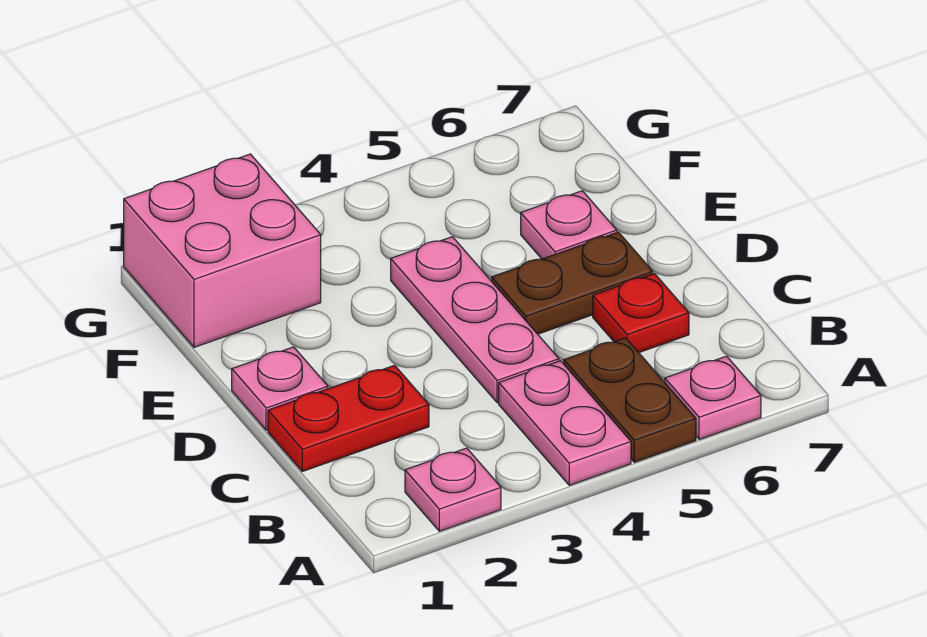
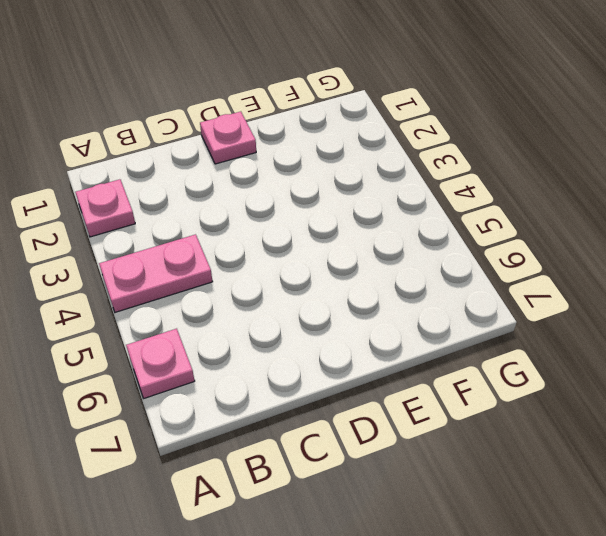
none -> brown plate A5:B5 level 1
none -> red plate C1:C2 level 1

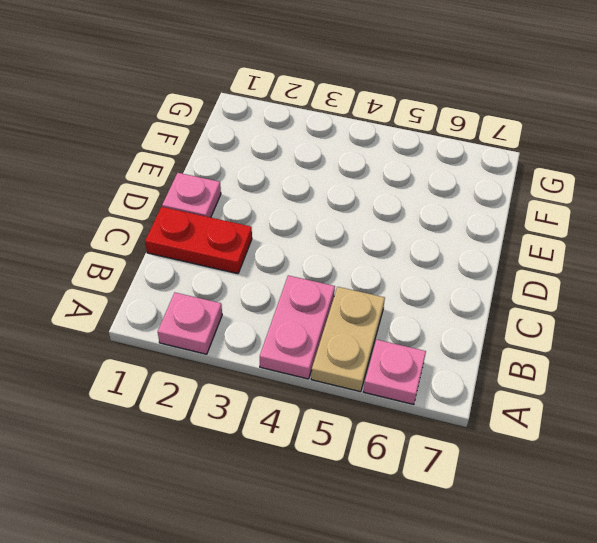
tan plate A5:B5 level 1 -> brown plate A5:B5 level 1
none -> pink plate C4:E4 level 1
none -> red plate C6 level 1

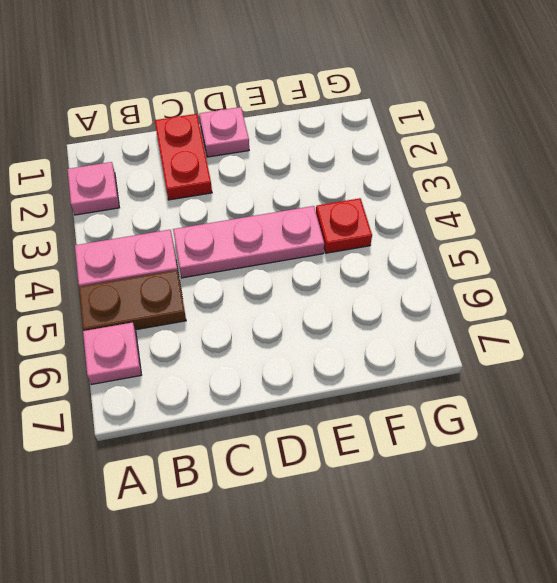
red plate F4 level 1 -> red plate C6 level 1
none -> brown plate D5:D6 level 1
none -> pink plate E6 level 1

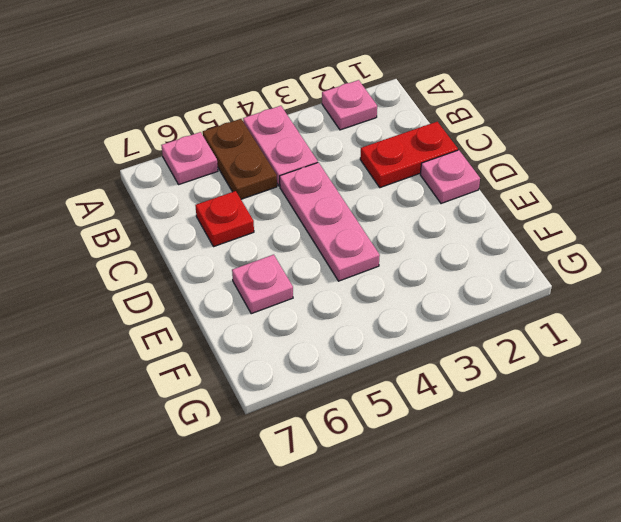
none -> brown plate D5:D6 level 1
none -> pink brick F1:G2 level 1

